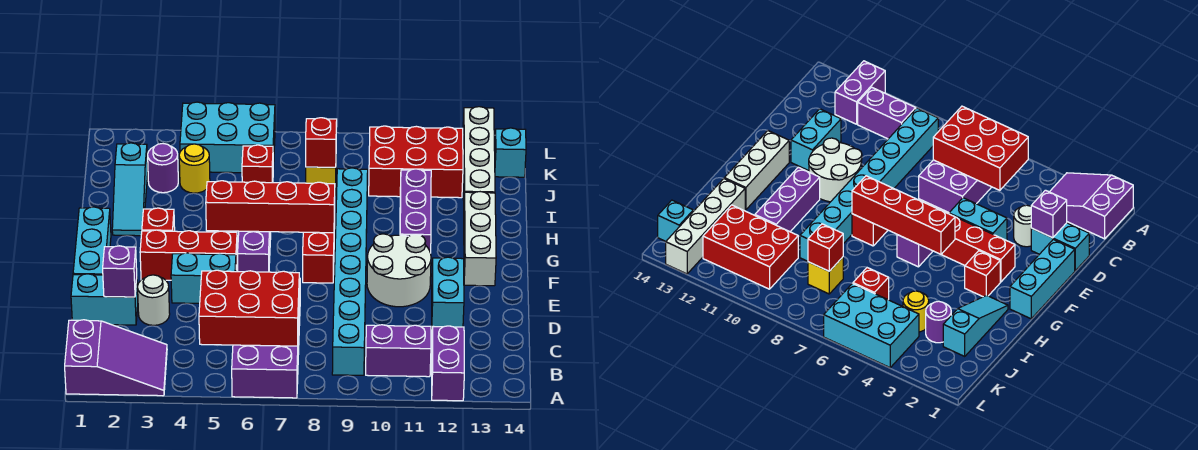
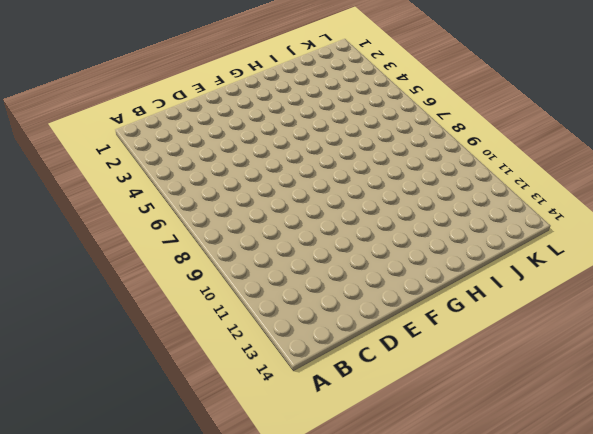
none -> purple slope A1:B3 level 1 top 1
none -> purple brick A6:D7 level 1
none -> purple brick A12:B12 level 1
none -> cyan brick B9:I9 level 1

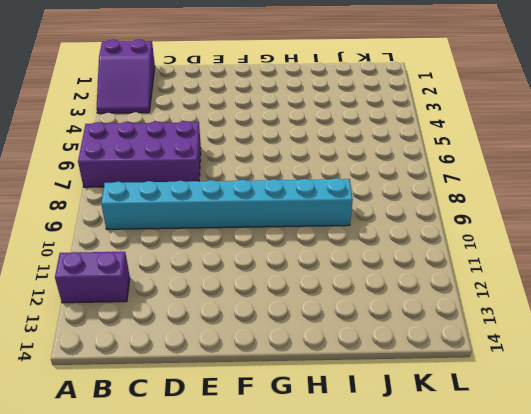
none -> purple brick B10:B11 level 1
none -> cyan brick D1:D2 level 1
none -> white round brick D3 level 1
none -> cyan brick D12:E12 level 1

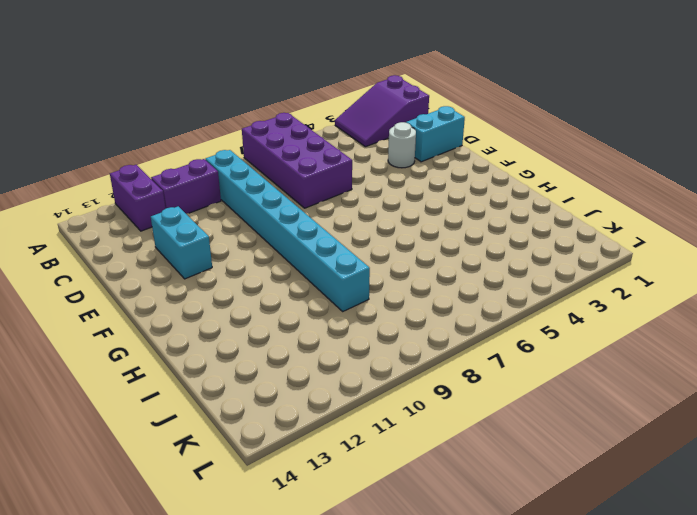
none -> cyan brick E1:G1 level 1
none -> cyan brick E4:E5 level 1
none -> white round brick E10:F11 level 1
none -> red brick F3:F5 level 1

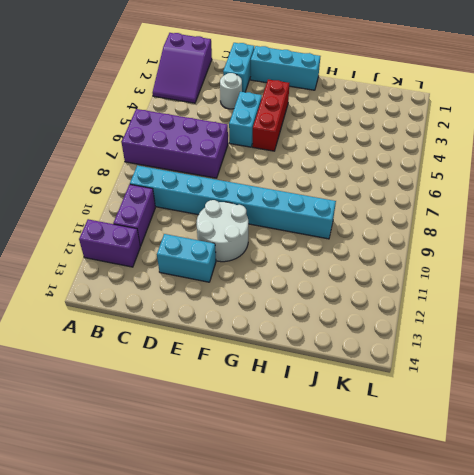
none -> purple brick F6:G6 level 1
none -> red brick F8:G8 level 1
none -> white brick F13:H13 level 1
none -> red brick G3 level 1

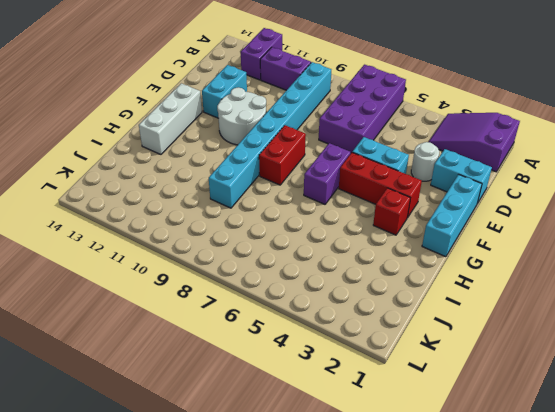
none -> purple brick G11:I11 level 1
none -> cyan slope H2:J2 level 1 top J
none -> white brick I13:L13 level 1
none -> purple round brick J3 level 1

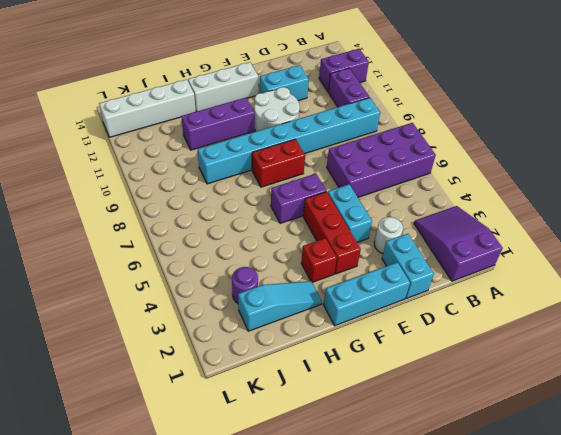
none -> yellow round brick J4 level 1
none -> red brick J6 level 1
none -> yellow brick J8 level 1
none -> red brick J10:K12 level 1

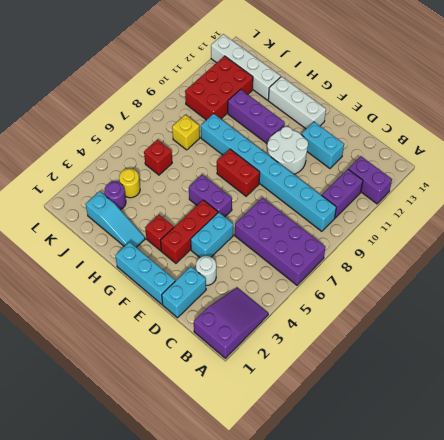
none -> cyan brick K4:L6 level 1
none -> cyan brick K14 level 1
none -> red brick B5:C7 level 2
none -> purple brick D2 level 2

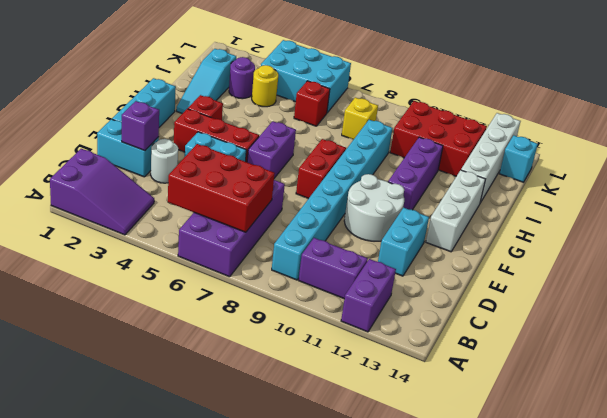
none -> red brick G5:G8 level 2
none -> red brick J8 level 2

